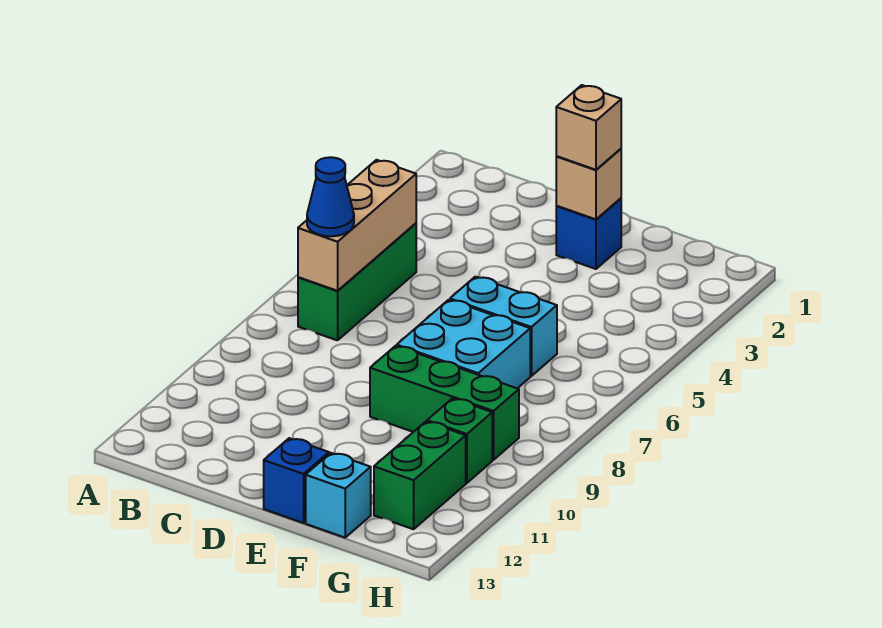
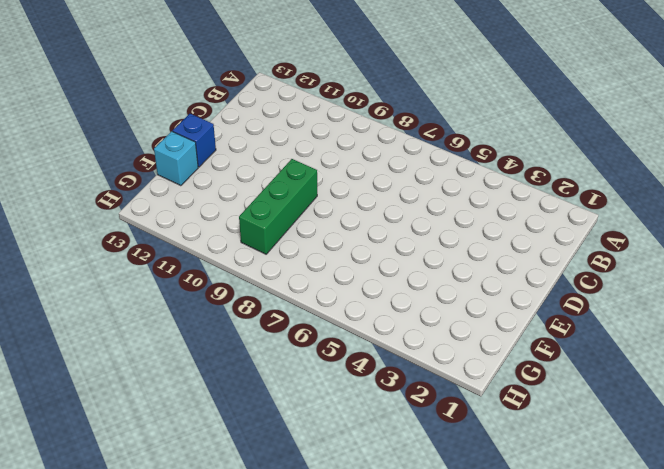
none -> green brick B5:B7 level 1
none -> blue brick E2 level 1
none -> cyan brick E6:F6 level 1

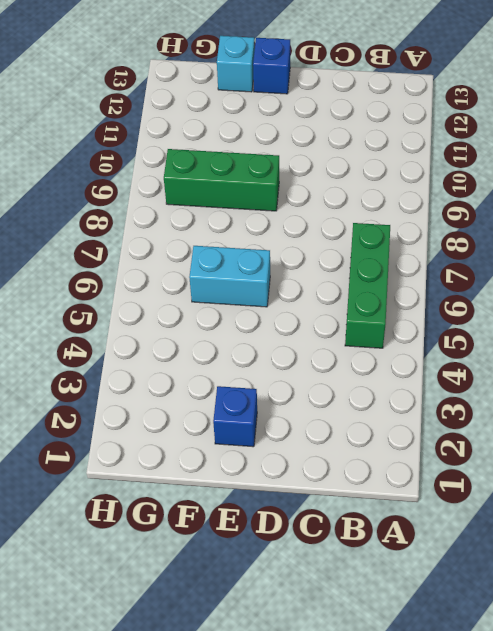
none -> cyan brick E7:F8 level 1
none -> green brick G10 level 1
none -> green brick G11:G12 level 1

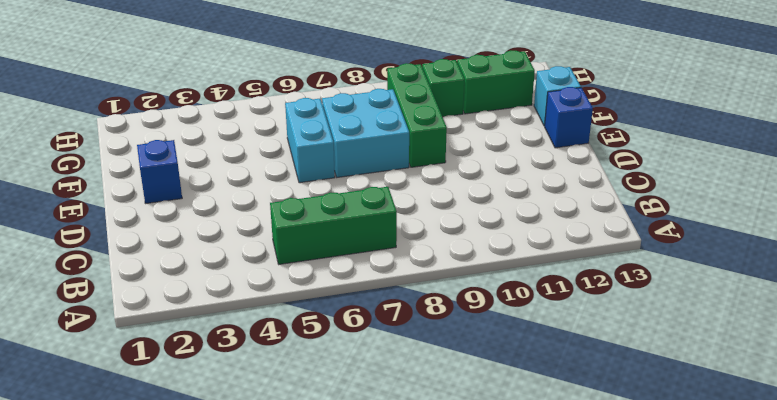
none -> tan brick B5:B7 level 2
none -> tan brick E2 level 2
none -> blue cone B7 level 3

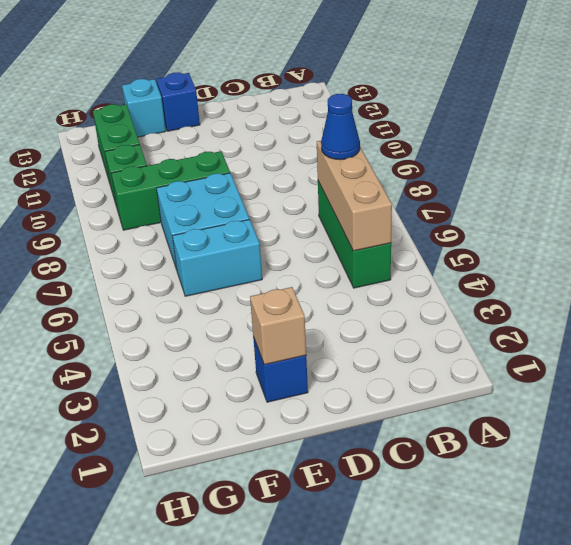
none -> tan brick E2 level 3

